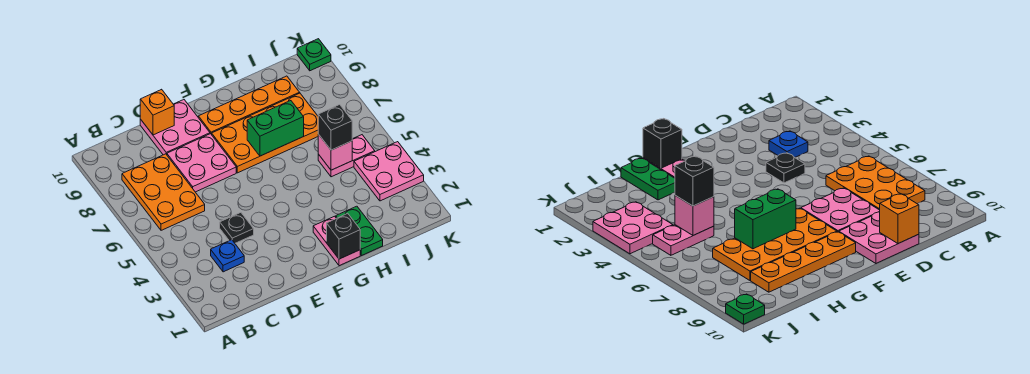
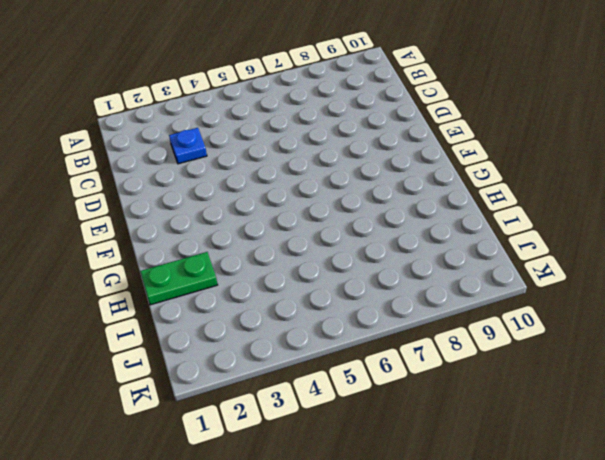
none -> orange plate B6:C8 level 1
none -> black plate D4 level 1
none -> pink plate D7:E8 level 1

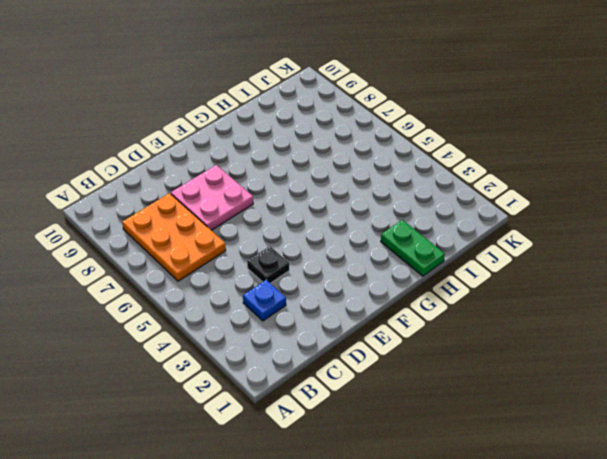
none -> pink plate D9:E10 level 1
none -> orange plate F7:I8 level 1
none -> orange plate F9:I9 level 1

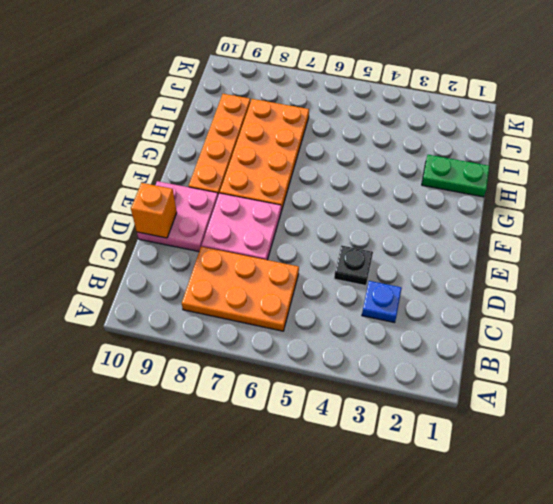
none -> pink plate G1:G2 level 1
none -> pink plate I5:J5 level 1
none -> pink plate J3:K4 level 1

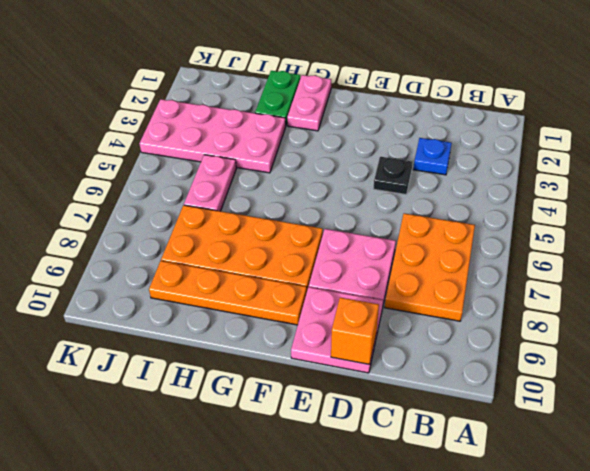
pink plate H3:K4 level 1 -> pink plate J3:K4 level 1
pink plate I5:I6 level 1 -> pink plate I5:J5 level 1
none -> green plate K10 level 1
none -> black brick G1 level 2
none -> green brick G7:H7 level 2

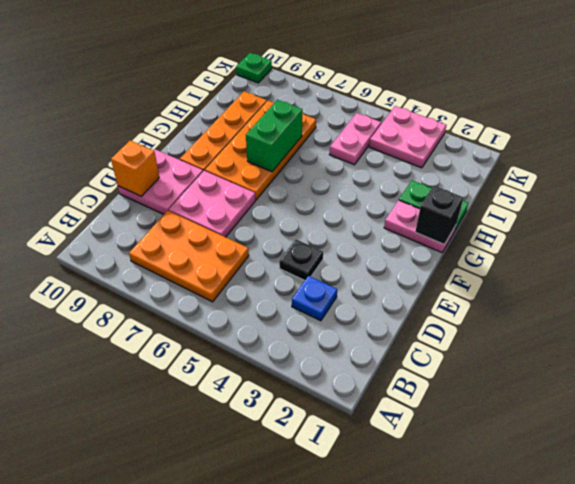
none -> pink brick I5 level 2
none -> black brick I5 level 3

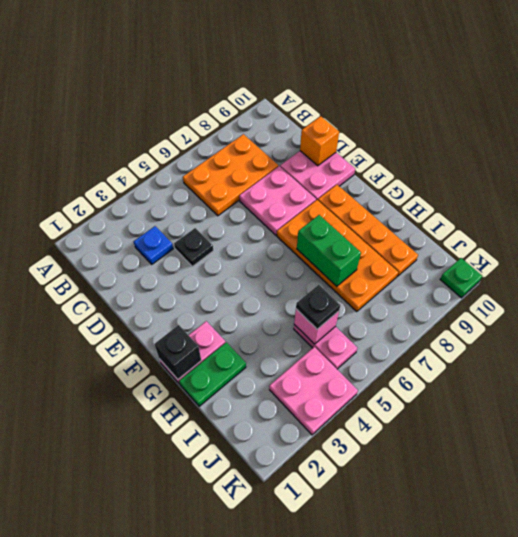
black plate I5 level 3 -> black brick I5 level 3

